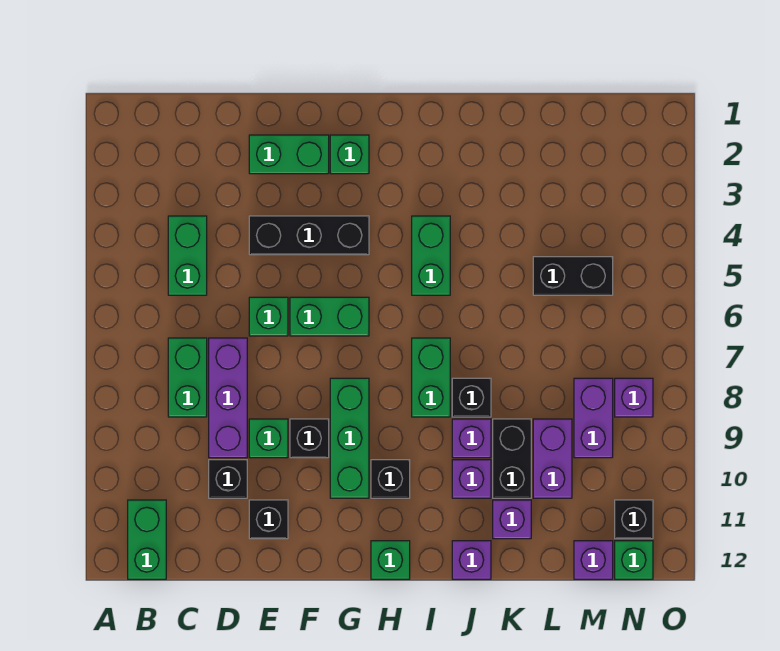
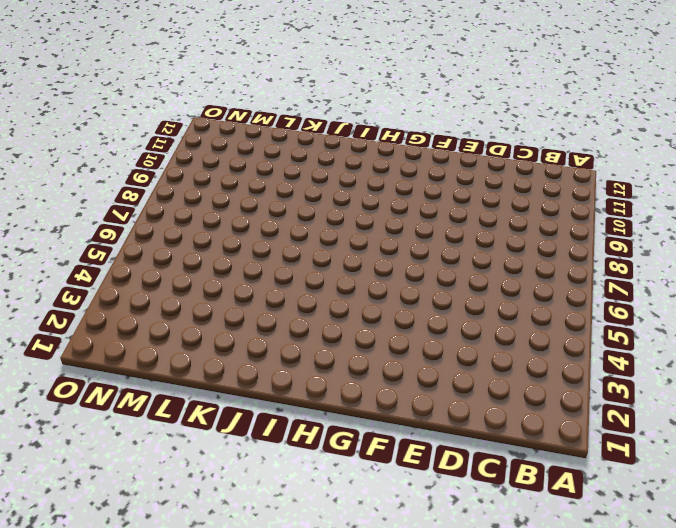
none -> green brick B11:B12 level 1
none -> green brick C4:C5 level 1
none -> green brick C7:C8 level 1
none -> purple brick D7:D9 level 1

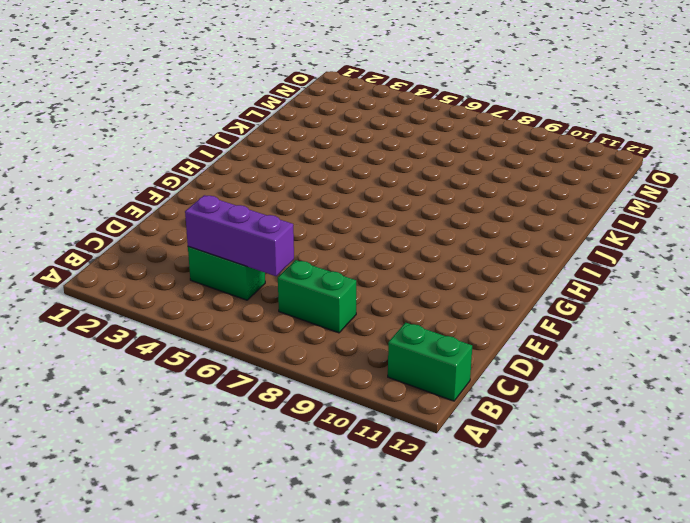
purple brick C4:C6 level 2 -> purple brick D7:D9 level 1
none -> black brick D10 level 1
none -> green brick E2:F2 level 1
none -> black brick E4:G4 level 1
none -> green brick E6 level 1

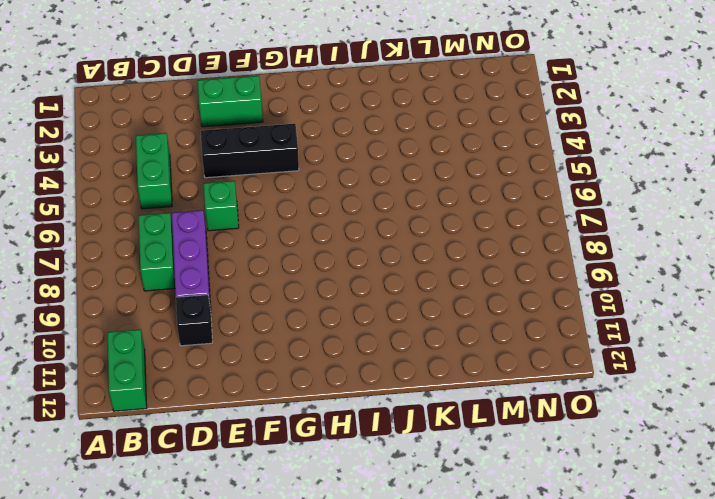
none -> green brick E9 level 1
none -> black brick E11 level 1
none -> green brick F6:G6 level 1
none -> black brick F9 level 1

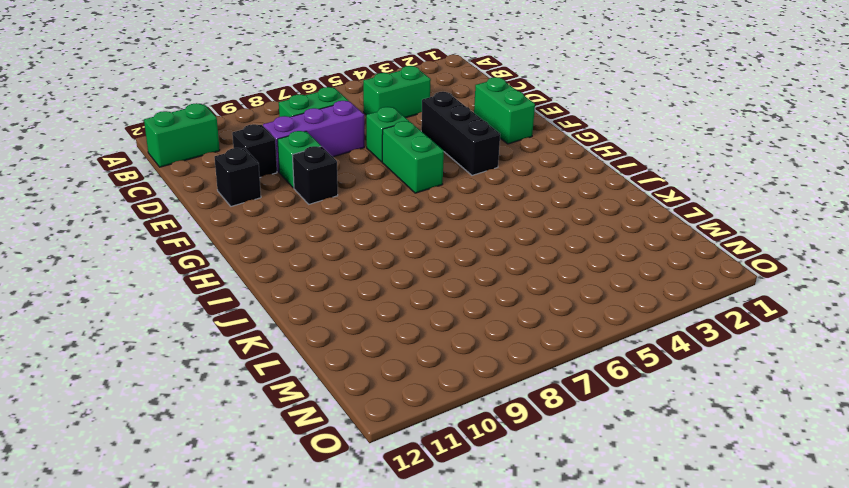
none -> green brick G2 level 1
none -> green brick G8:G10 level 1
none -> black brick H10 level 1
none -> green brick H12 level 1

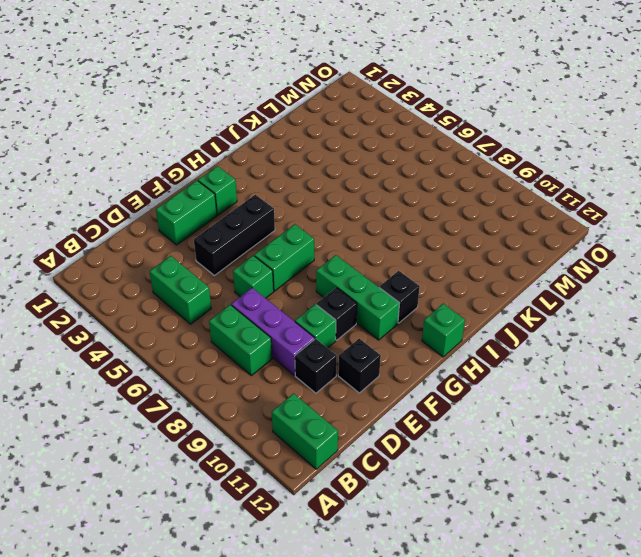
none -> green brick I4:I5 level 1
none -> green brick I7:I8 level 1
none -> black brick J8 level 1
none -> purple brick J9 level 1

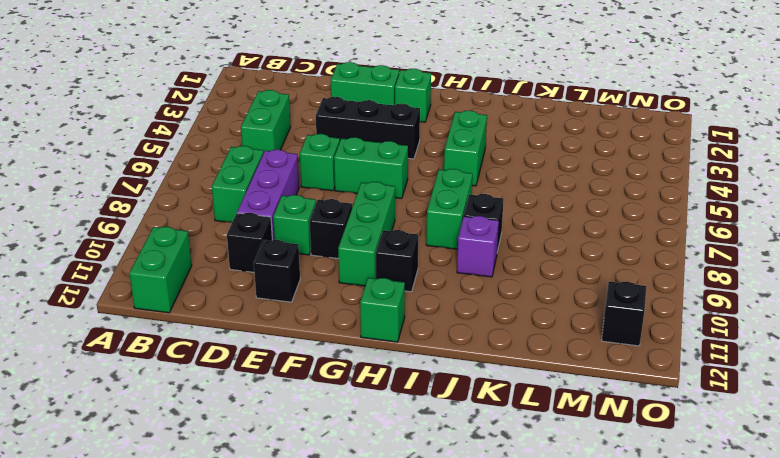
none -> purple brick J10 level 1
none -> purple brick J12 level 1
none -> black brick K9:K10 level 1
none -> purple brick K11 level 1

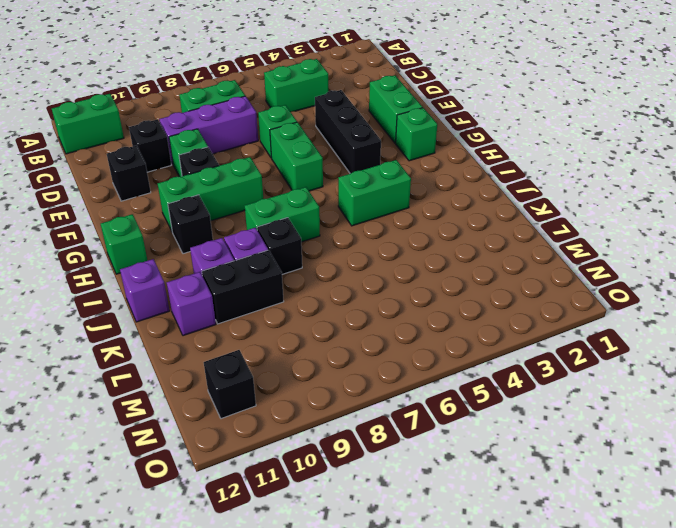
none -> black brick L5:M5 level 1
none -> purple brick L9:L10 level 1
none -> purple brick M8:M9 level 1
none -> purple brick M12 level 1

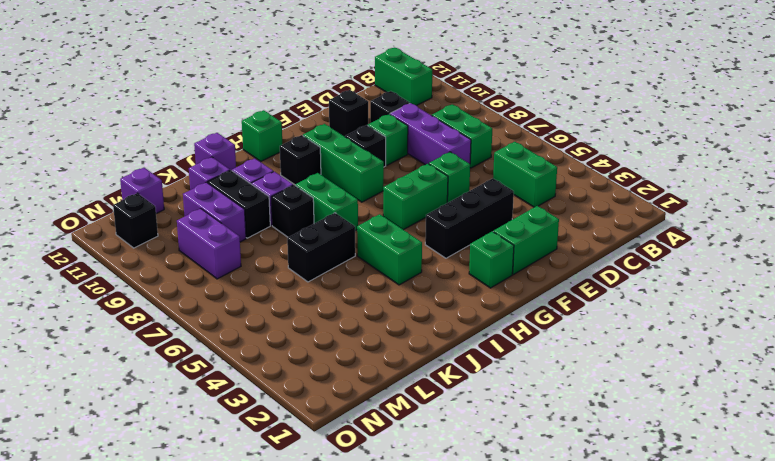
black brick J6:K6 level 1 -> black brick L5:M5 level 1
none -> purple brick N8 level 1
none -> green brick N12 level 1

